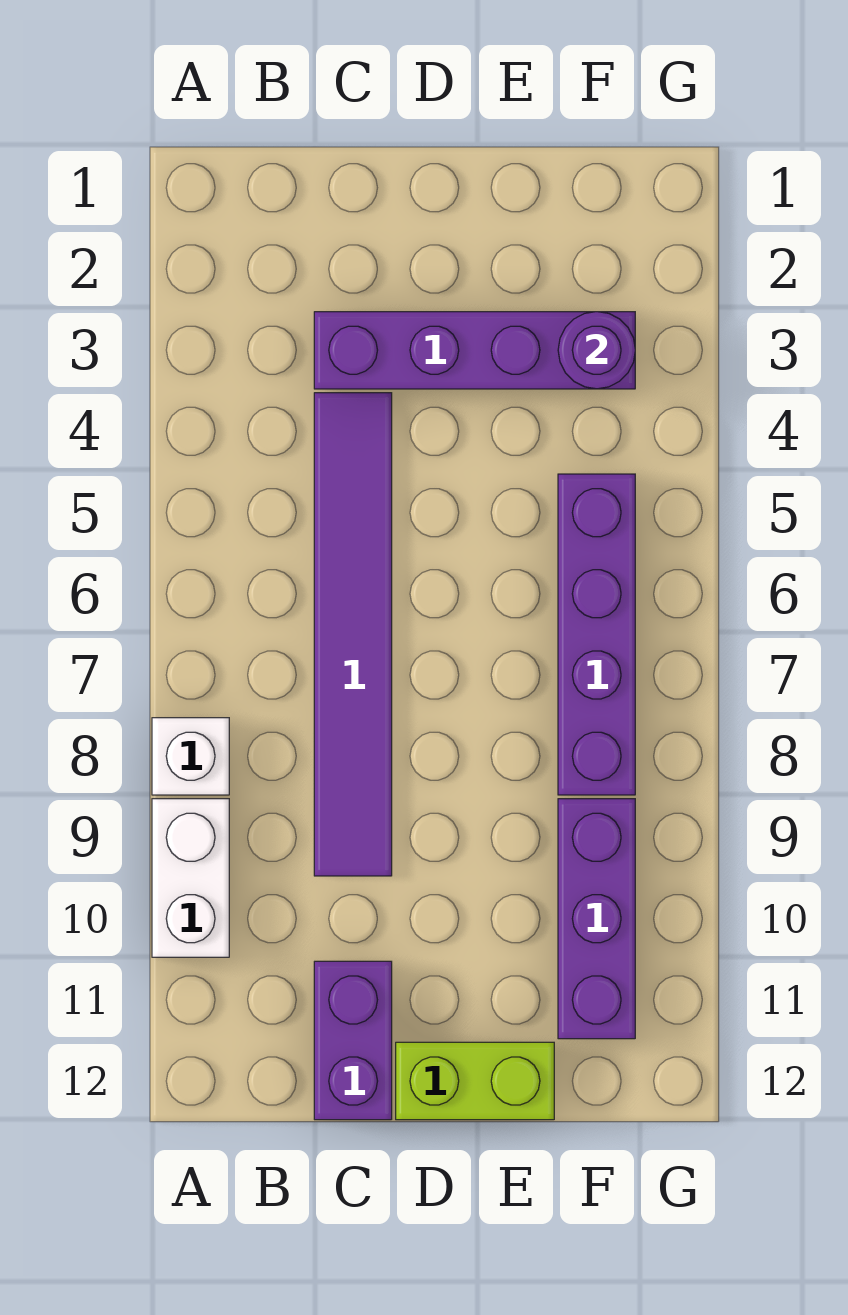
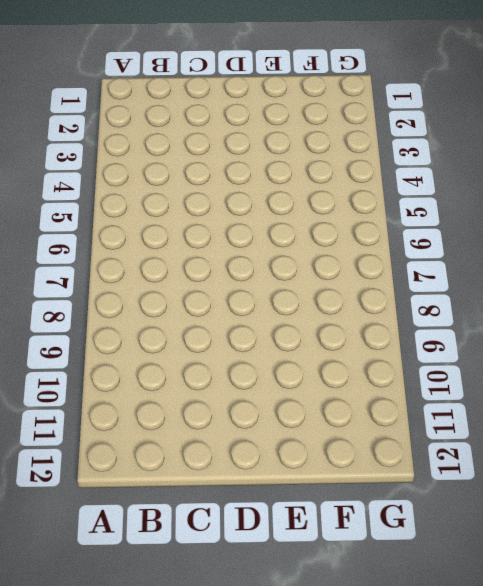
none -> white brick A8 level 1
none -> white brick A9:A10 level 1

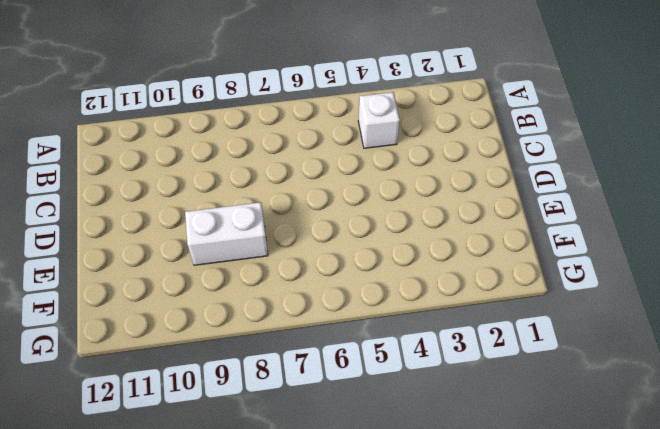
white brick B4 level 1 -> white brick A8 level 1
white brick E8:E9 level 1 -> white brick A9:A10 level 1
none -> purple brick C3:F3 level 1
none -> purple tile C4:C9 level 1

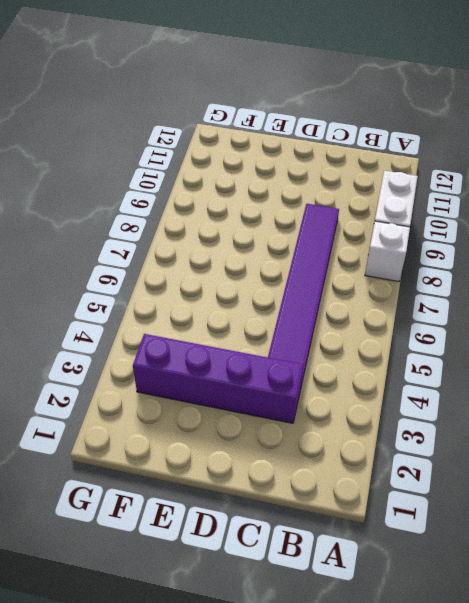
none -> purple brick C11:C12 level 1
none -> lime brick D12:E12 level 1

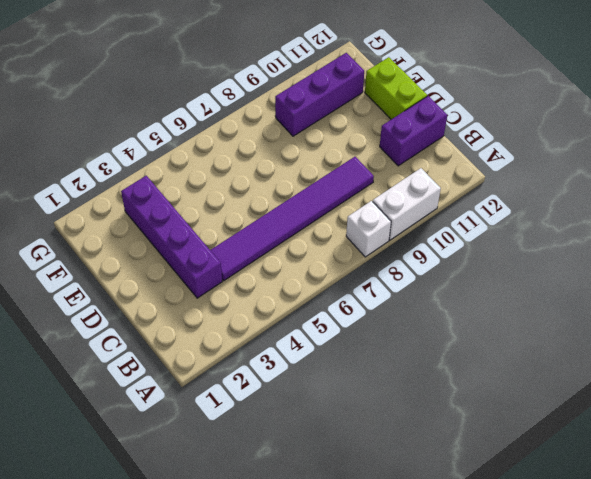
none -> purple brick F5:F8 level 1
none -> purple round brick F3 level 2

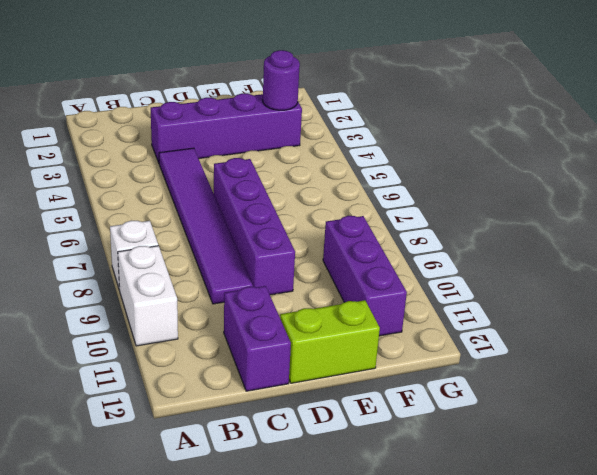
purple brick D6:D9 level 1 -> purple brick F5:F8 level 1

